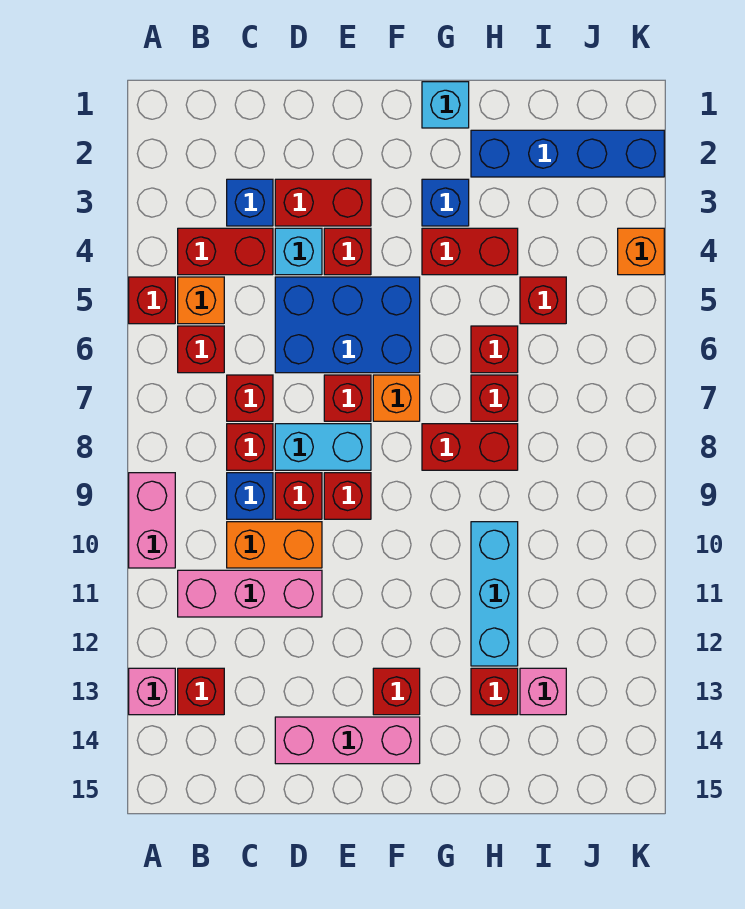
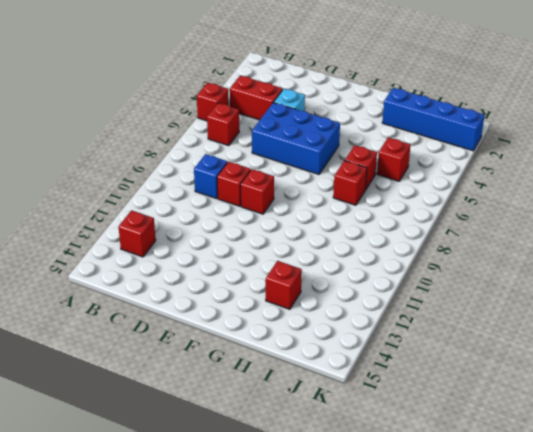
none -> pink brick A9:A10 level 1
none -> pink brick A13 level 1
none -> orange brick B5 level 1
none -> pink brick B11:D11 level 1

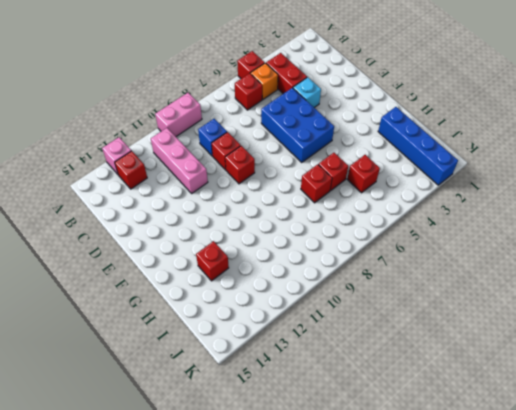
none -> blue brick C3 level 1
none -> red brick C7 level 1
none -> red brick C8 level 1
none -> orange brick C10:D10 level 1

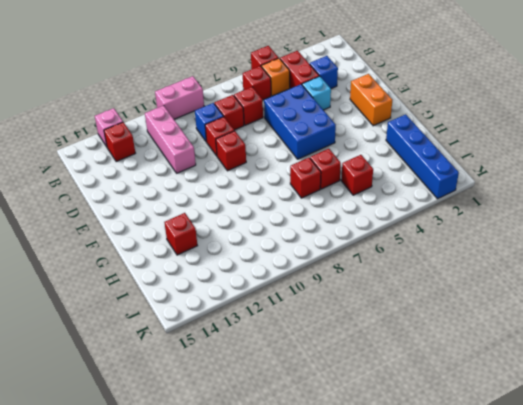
orange brick E2:F2 level 1 -> orange brick C10:D10 level 1
none -> red brick D3:E3 level 1
none -> cyan brick D8:E8 level 1
none -> pink brick D14:F14 level 1
none -> red brick E4 level 1

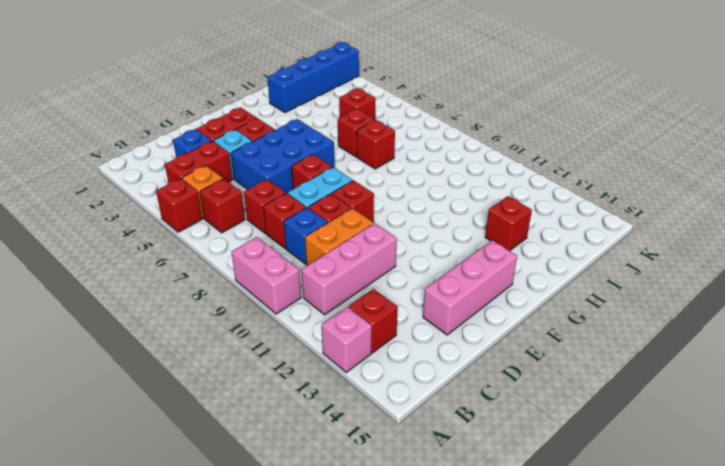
none -> orange brick F7 level 1
none -> red brick F13 level 1
none -> cyan brick G1 level 1
none -> blue brick G3 level 1

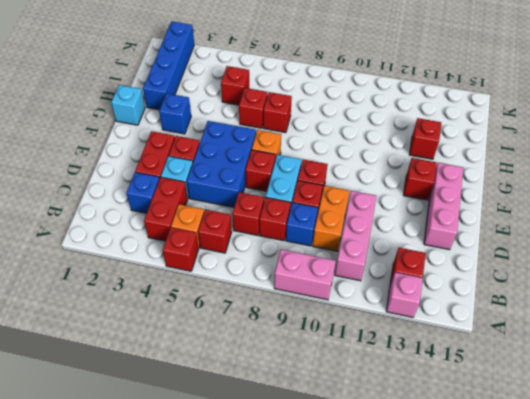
none -> red brick G4:H4 level 1
none -> red brick G8:H8 level 1
none -> cyan brick H10:H12 level 1
none -> pink brick I13 level 1

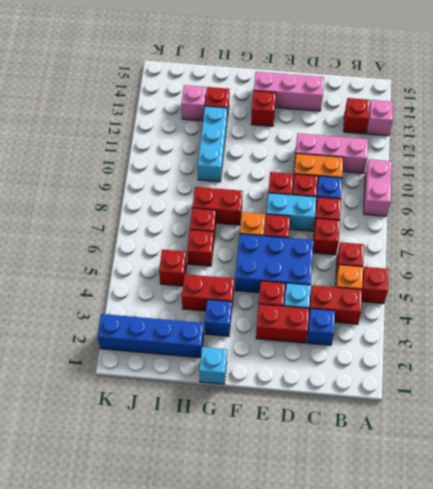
none -> orange brick K4 level 1

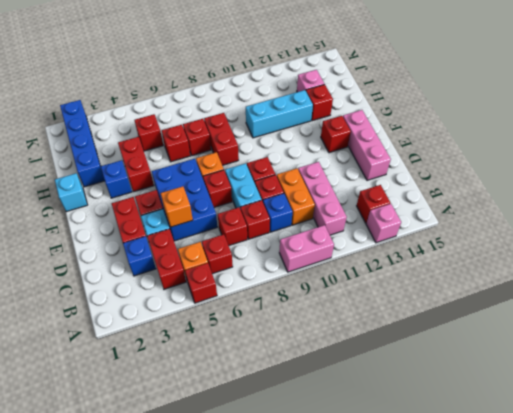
orange brick D5 level 2 -> orange brick K4 level 1

